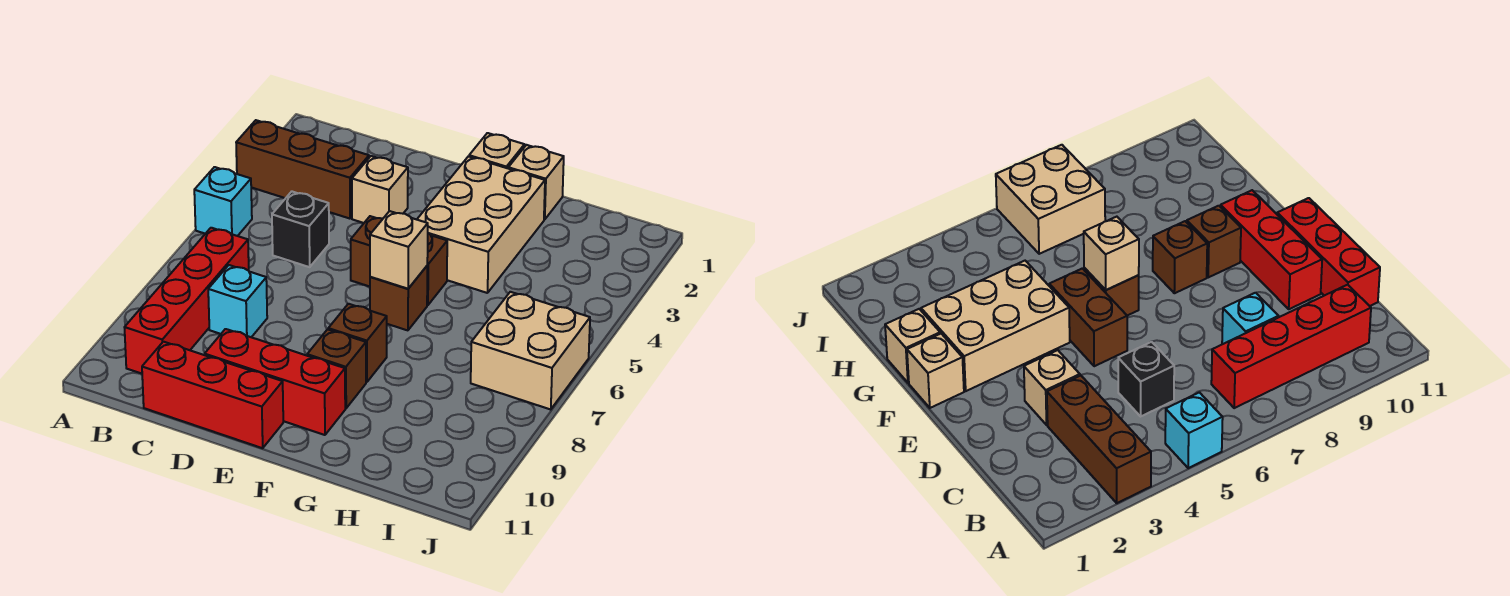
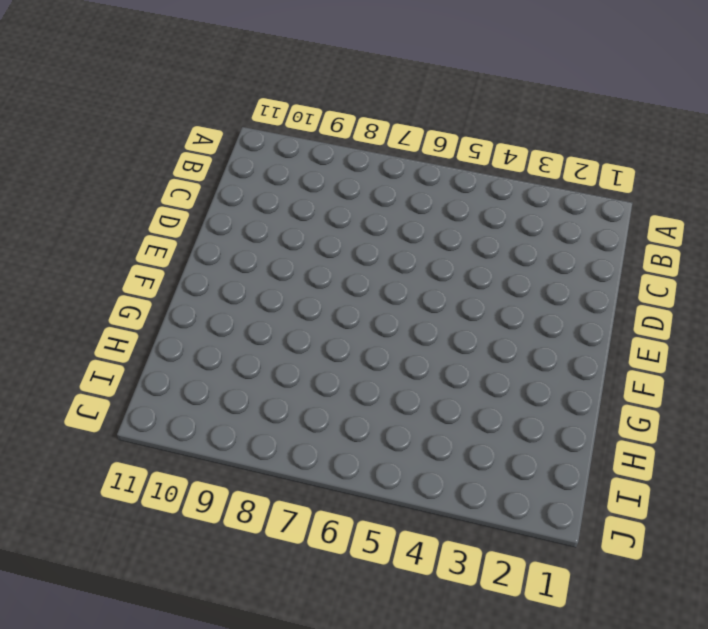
none -> brown brick A3:C3 level 1
none -> cyan brick A5 level 1
none -> red brick B7:B10 level 1

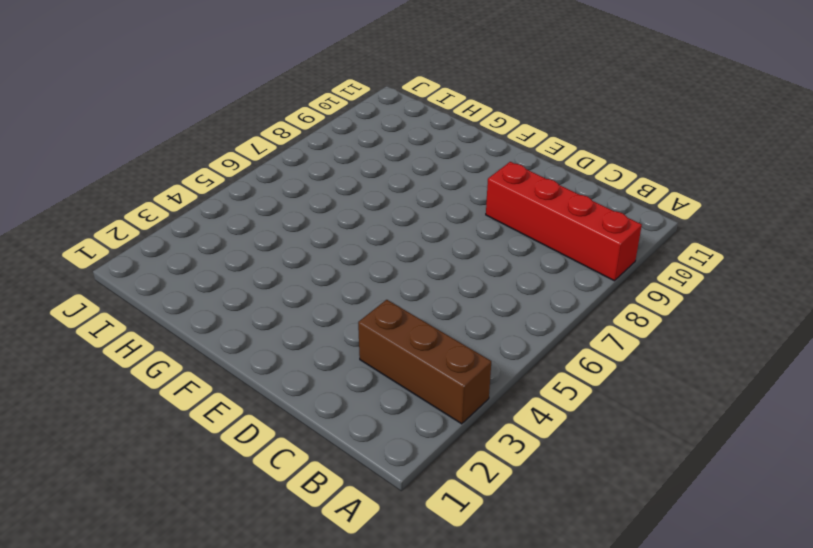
red brick A9:D9 level 1 -> red brick B7:B10 level 1
none -> cyan brick A5 level 1
none -> black brick C5 level 1
none -> cyan brick C8 level 1

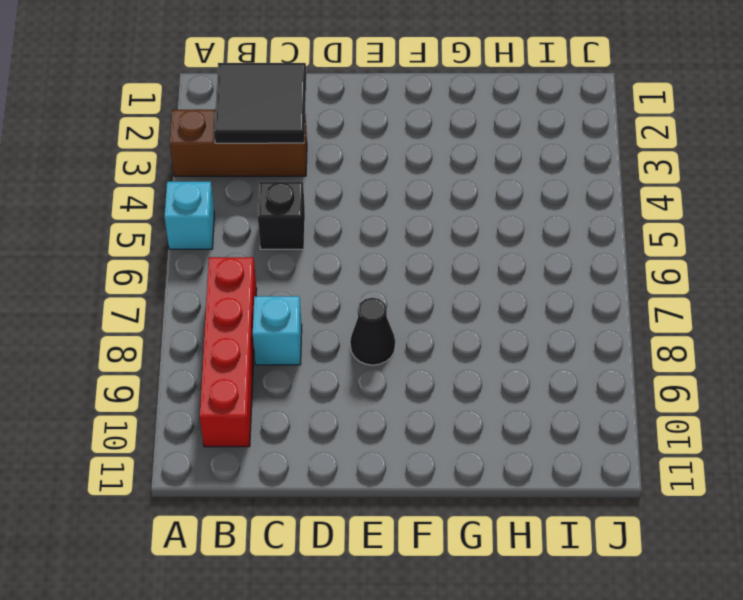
black tile B2:C3 level 2 -> none
black cone E8 level 1 -> none
none -> red brick C11:E11 level 1
none -> tan brick D3 level 1
none -> red brick D10:F10 level 1

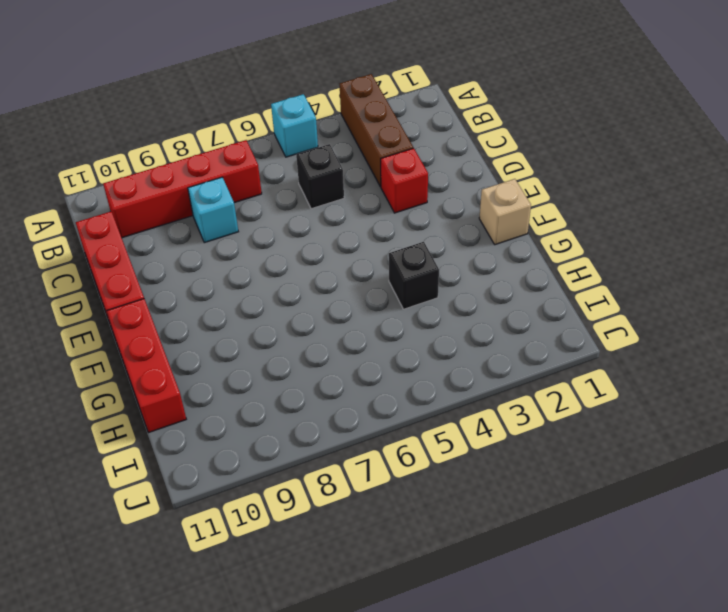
red brick D3 level 1 -> tan brick D3 level 1
red brick F11:H11 level 1 -> red brick D10:F10 level 1
black brick G4 level 1 -> tan brick F2:G4 level 1
none -> brown brick E5:F5 level 1
none -> brown brick F6 level 1
none -> brown brick F8 level 1

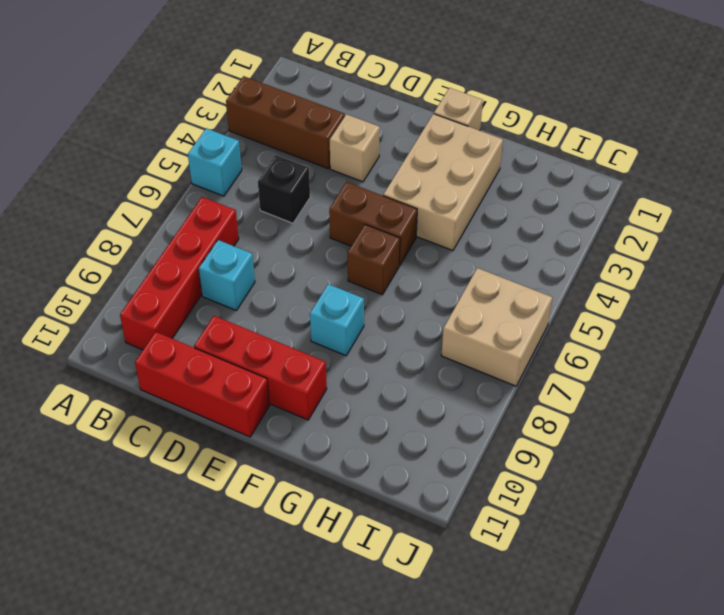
cyan brick F8 level 1 -> brown brick F8 level 1
none -> brown brick F9 level 1
none -> tan brick G1 level 1
none -> tan brick F6 level 2

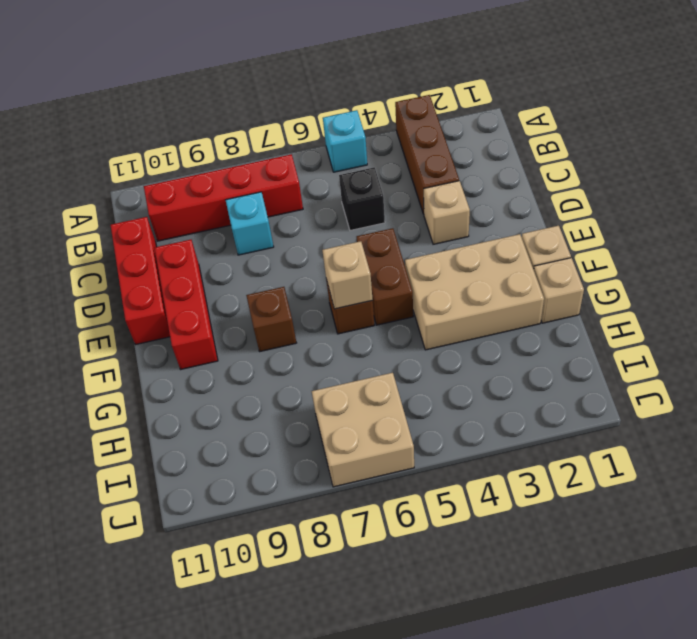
none -> brown brick F9 level 1

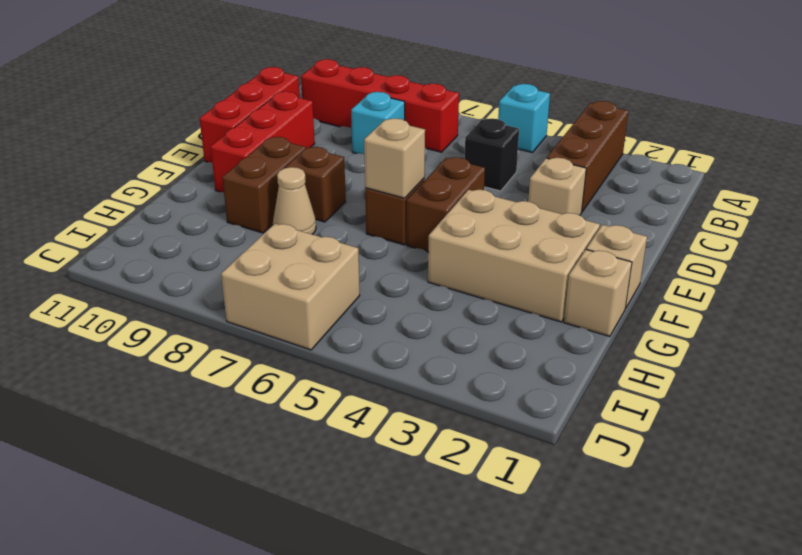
brown brick F9:G9 level 1 -> brown brick F9 level 1
tan cone G8 level 1 -> none

